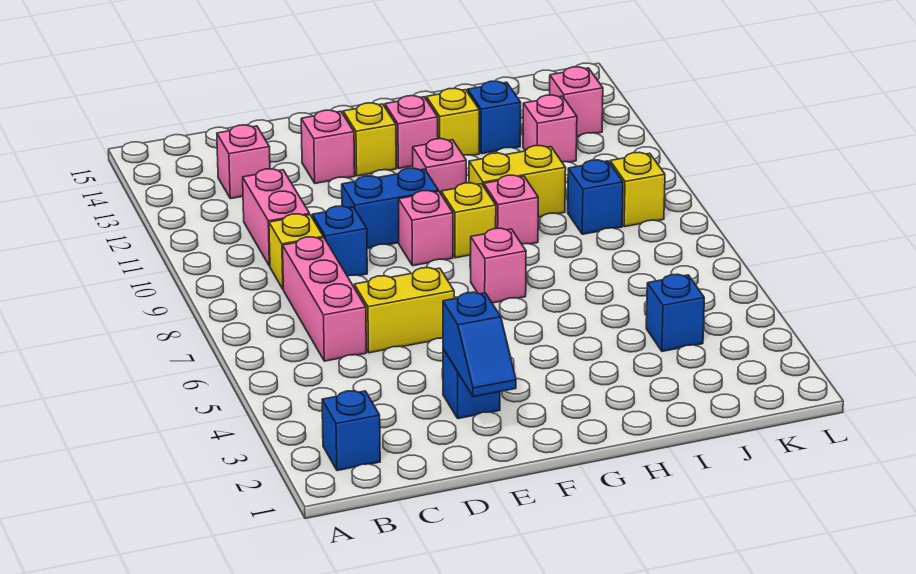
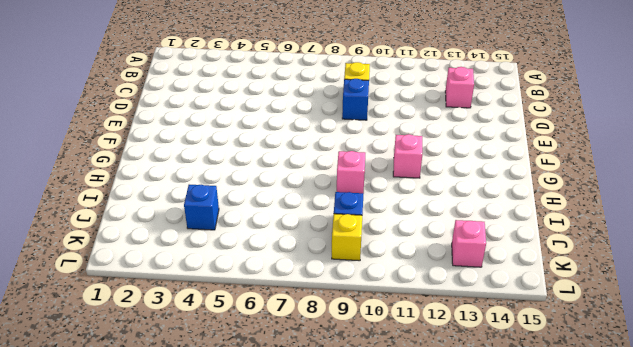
none -> blue brick B2 level 1
none -> pink brick C6:C8 level 1
none -> pink brick C10:C11 level 1

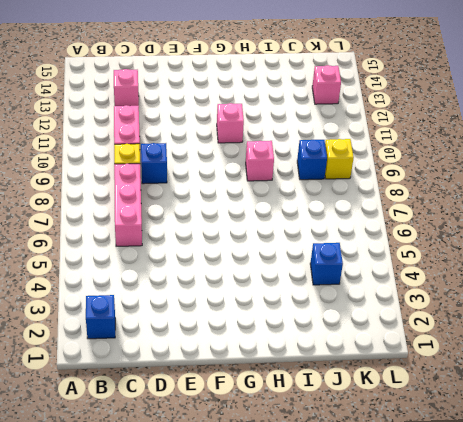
none -> yellow brick D6:E6 level 1
none -> blue brick E3 level 1
none -> blue brick E10:F10 level 1

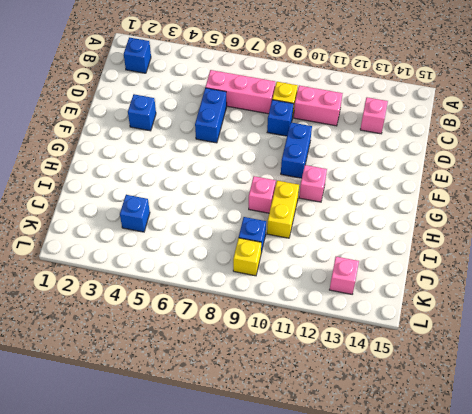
blue brick D6:E6 level 1 -> yellow brick D6:E6 level 1
none -> pink brick E13 level 1
none -> pink brick F9 level 1
none -> yellow brick F13 level 1

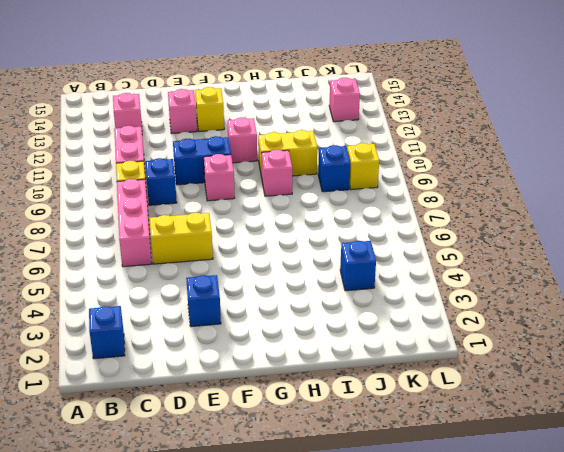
none -> pink brick G7 level 1
none -> yellow brick G9 level 1
none -> pink brick G13 level 1

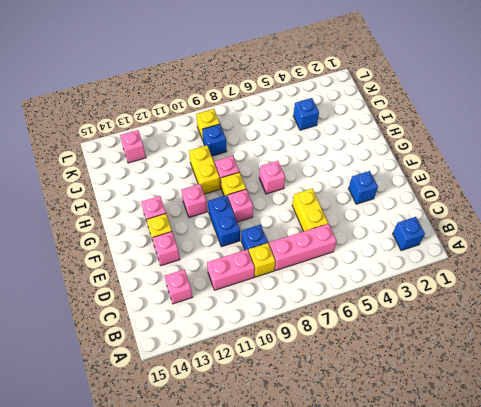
none -> yellow brick H13 level 1
none -> blue brick I13 level 1
none -> pink brick J12 level 1

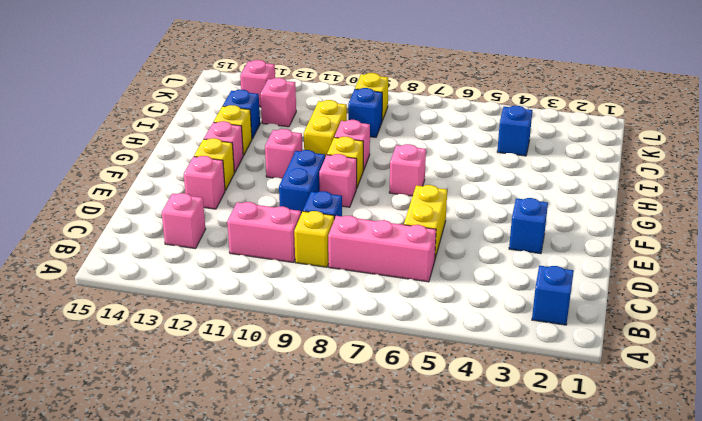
none -> blue slope E2:E3 level 2 top 3

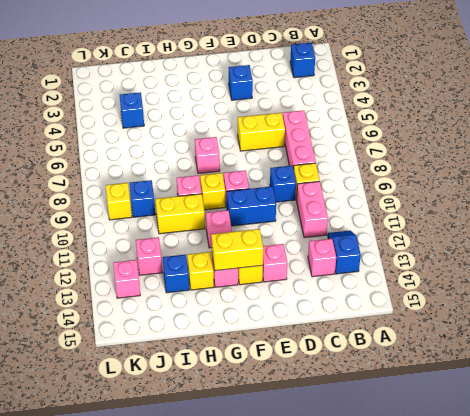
blue slope B12:B13 level 1 top 13 -> blue slope E2:E3 level 2 top 3
yellow brick F13:G13 level 2 -> none

